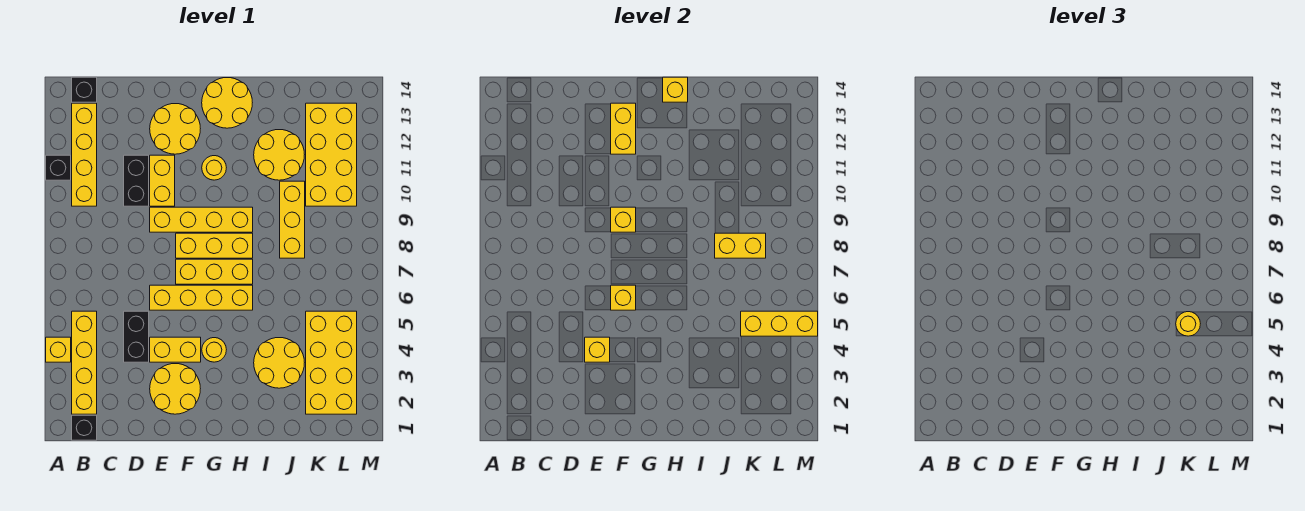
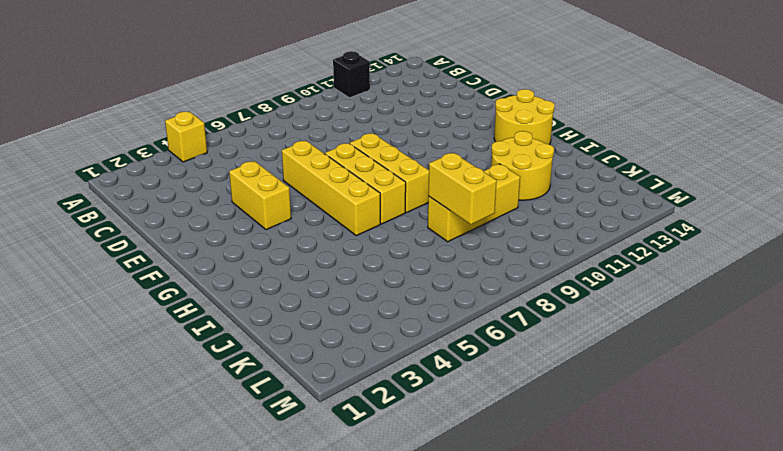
none -> black brick B1 level 1
none -> yellow brick B2:B5 level 1
none -> yellow brick B10:B13 level 1
none -> black brick B14 level 1

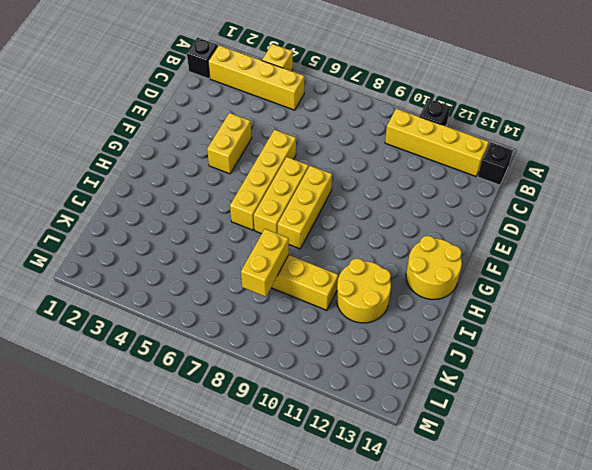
none -> black brick D4:D5 level 1
none -> black brick D10:D11 level 1
none -> yellow round brick E2:F3 level 1
none -> yellow brick E9:H9 level 1

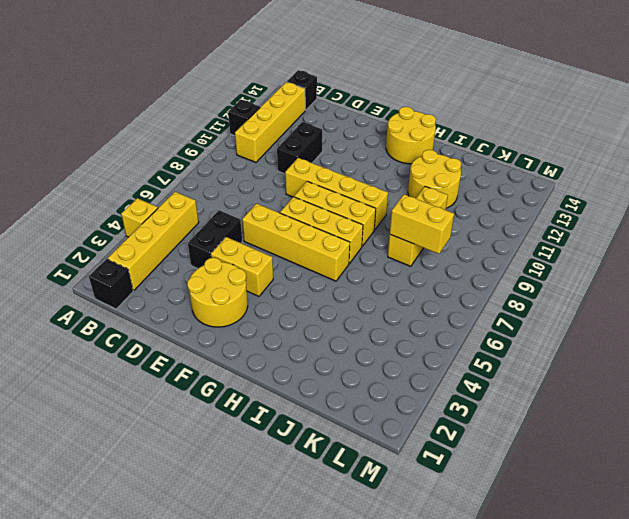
none -> yellow brick E10:E11 level 1
none -> yellow round brick E12:F13 level 1
none -> yellow round brick G4 level 1
none -> yellow round brick G11 level 1

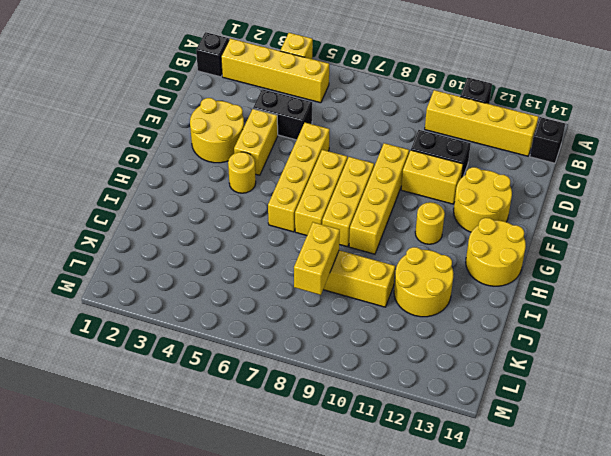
none -> yellow round brick I3:J4 level 1
none -> yellow brick K2:L5 level 1
none -> yellow brick K10:L13 level 1
none -> yellow brick E4 level 2

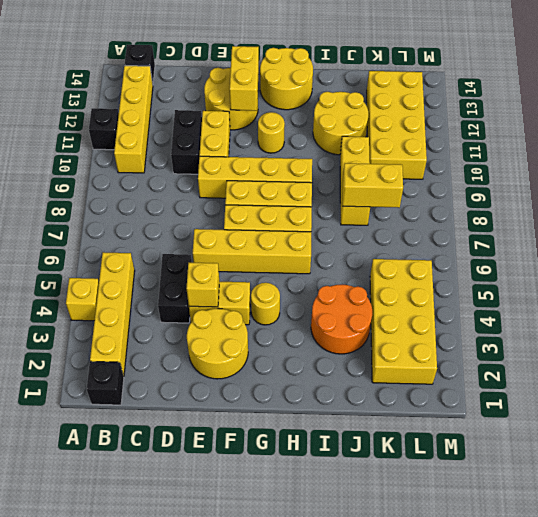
orange round brick I3:J4 level 1 -> yellow round brick I3:J4 level 1
none -> yellow brick F6 level 2
none -> yellow brick F9 level 2
none -> yellow brick H14 level 2
none -> yellow brick K5:M5 level 2

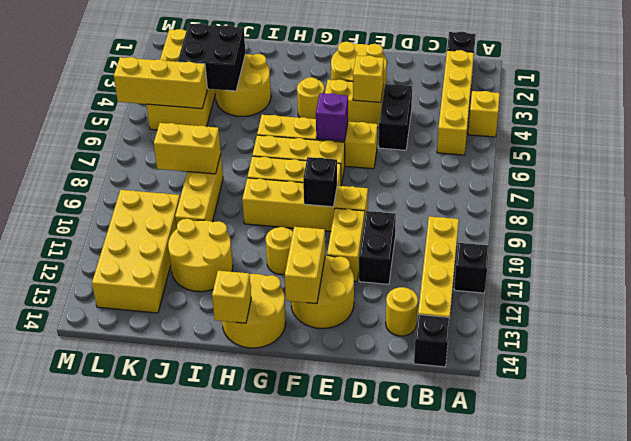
yellow round brick C13 level 1 -> yellow round brick K5 level 3
purple brick F6 level 2 -> yellow brick F6 level 2
black brick F9 level 2 -> yellow brick F9 level 2
black brick J3:K4 level 2 -> none

